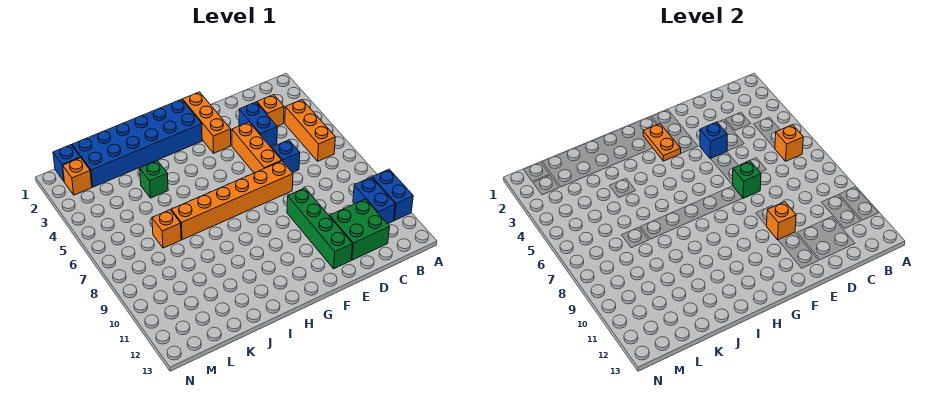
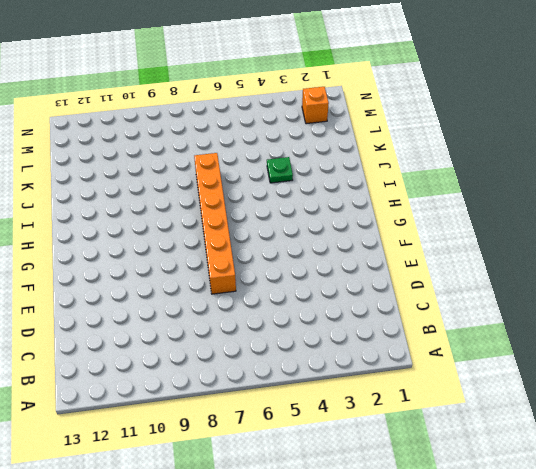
green plate J4 level 1 -> green brick J4 level 1
none -> blue brick A10:A11 level 1
none -> orange brick B4:B6 level 1
none -> blue brick B10:B11 level 1

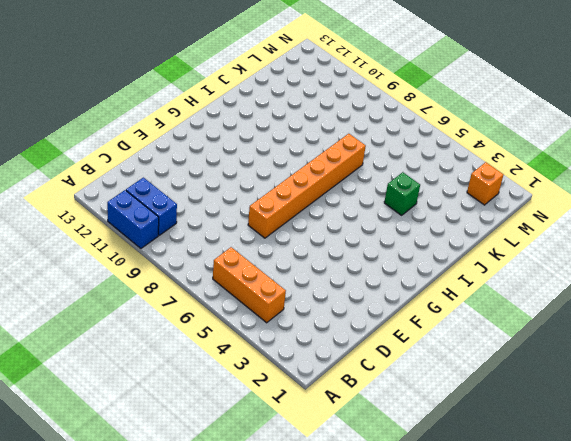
none -> orange brick C3 level 1
none -> green brick C11:D12 level 1
none -> blue brick D3:D4 level 1

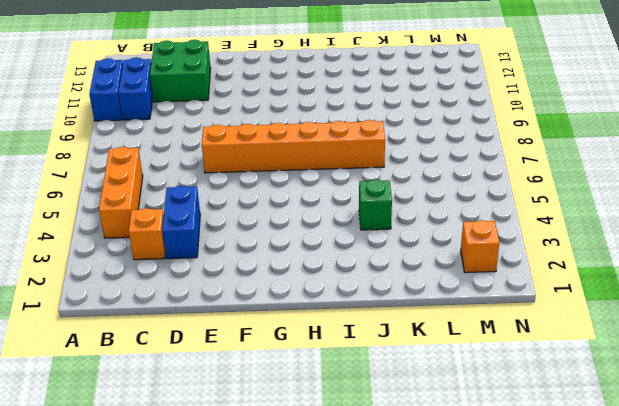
none -> blue brick D6 level 1
none -> orange brick E4:E6 level 1
none -> green brick E9:E12 level 1

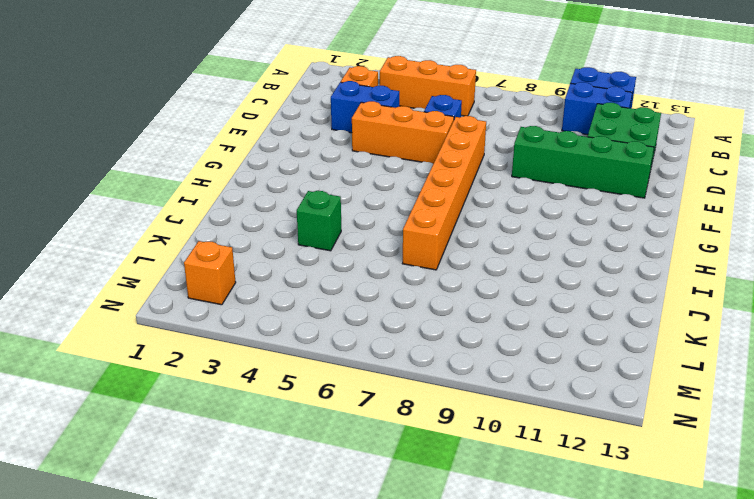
none -> orange brick F1:F3 level 1
none -> blue brick G1:L2 level 1
none -> orange brick K7 level 1

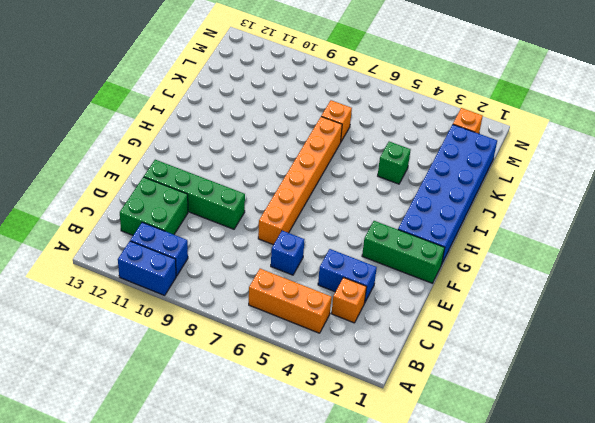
green brick F1:F3 level 1 -> orange brick F1:F3 level 1
none -> orange brick E4:E6 level 1
none -> blue brick M1 level 1
none -> orange brick B6 level 2

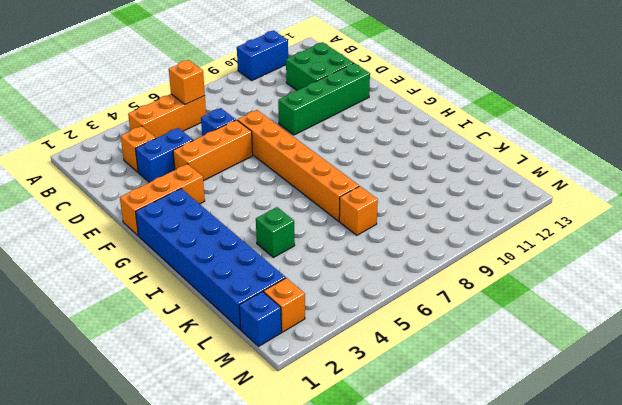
none -> blue brick B10:B11 level 1
none -> blue brick E4 level 2
none -> green brick E7 level 2

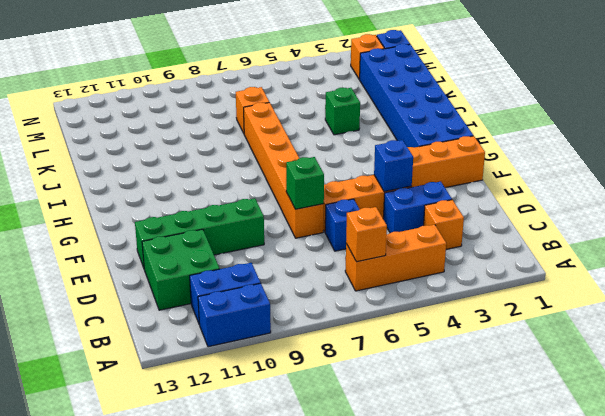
none -> orange brick E10 level 2
none -> orange plate G2:G3 level 2

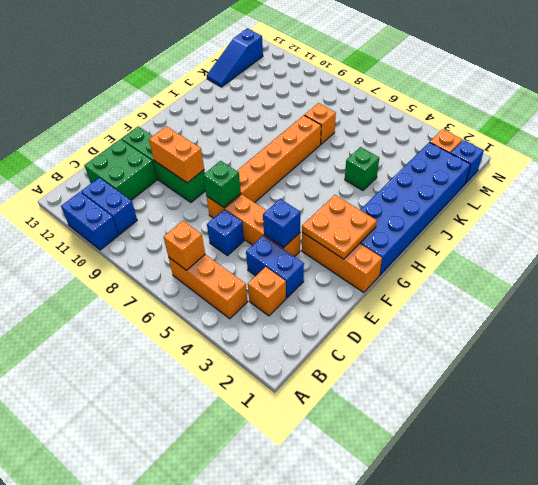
orange brick E9:E10 level 2 -> orange brick E10 level 2
orange plate F2:G3 level 2 -> orange plate G2:G3 level 2
blue slope K13:M13 level 1 top M -> none

